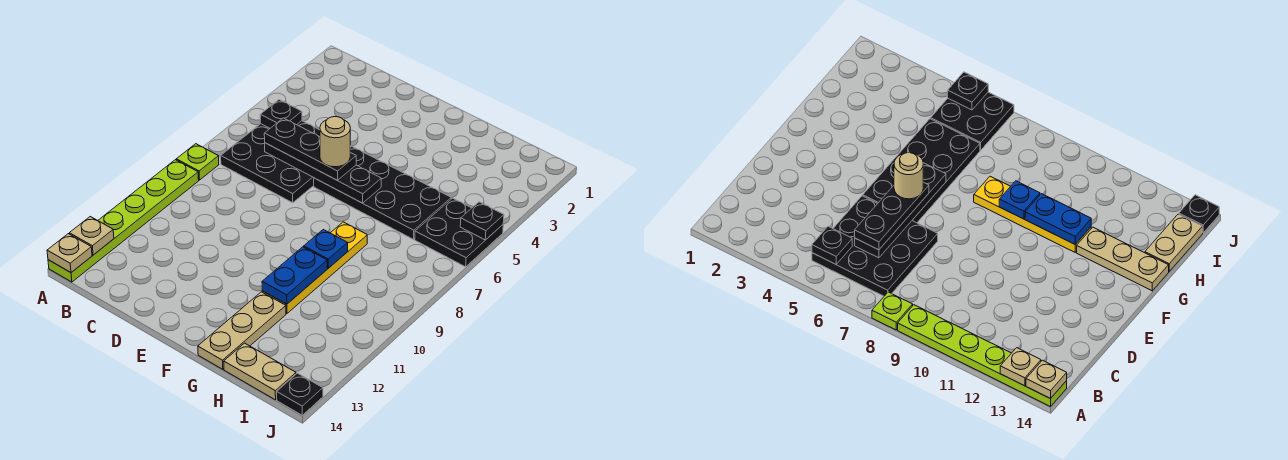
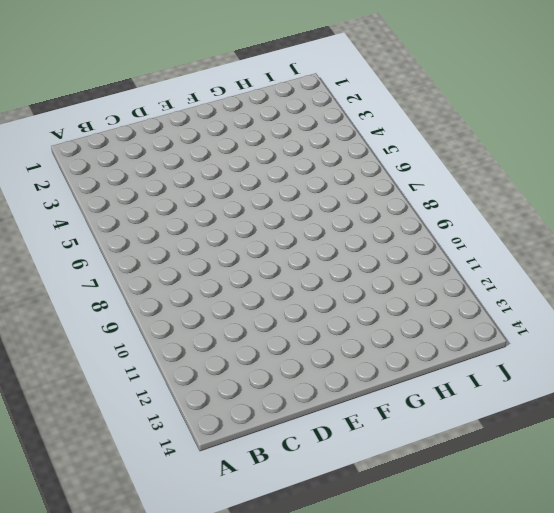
none -> lime plate A8 level 1
none -> lime plate A9:A14 level 1
none -> black plate B5:D7 level 1

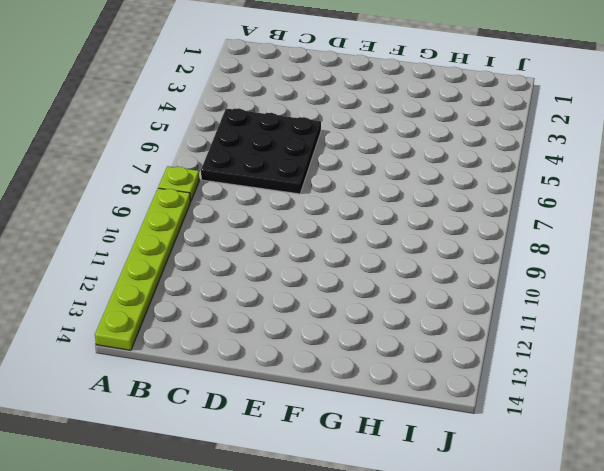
none -> black plate E5:H6 level 1
none -> yellow plate G8:G11 level 1
none -> tan plate G12:G14 level 1

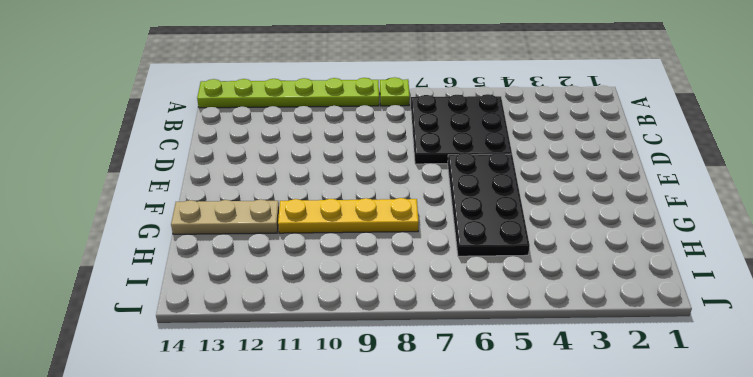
none -> tan plate H14:I14 level 1
none -> black plate I5:J6 level 1
none -> black plate J14 level 1

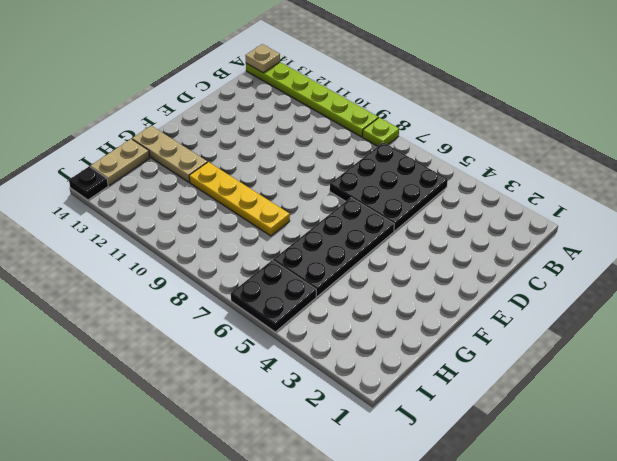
none -> tan plate A13 level 2
none -> black plate B5 level 2
none -> black plate C6:F6 level 2

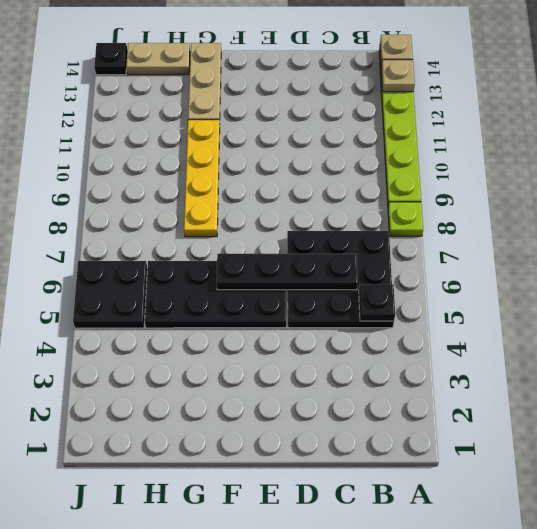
none -> blue plate G9 level 2
none -> blue plate G10:G11 level 2
none -> black plate J5 level 2

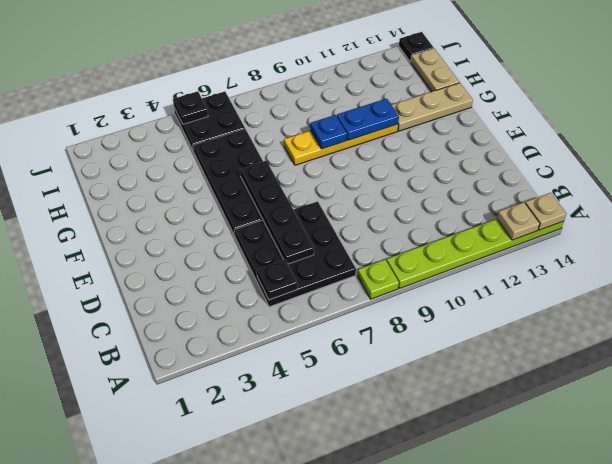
none -> black plate C6:E6 level 3
none -> tan round brick E6 level 4

